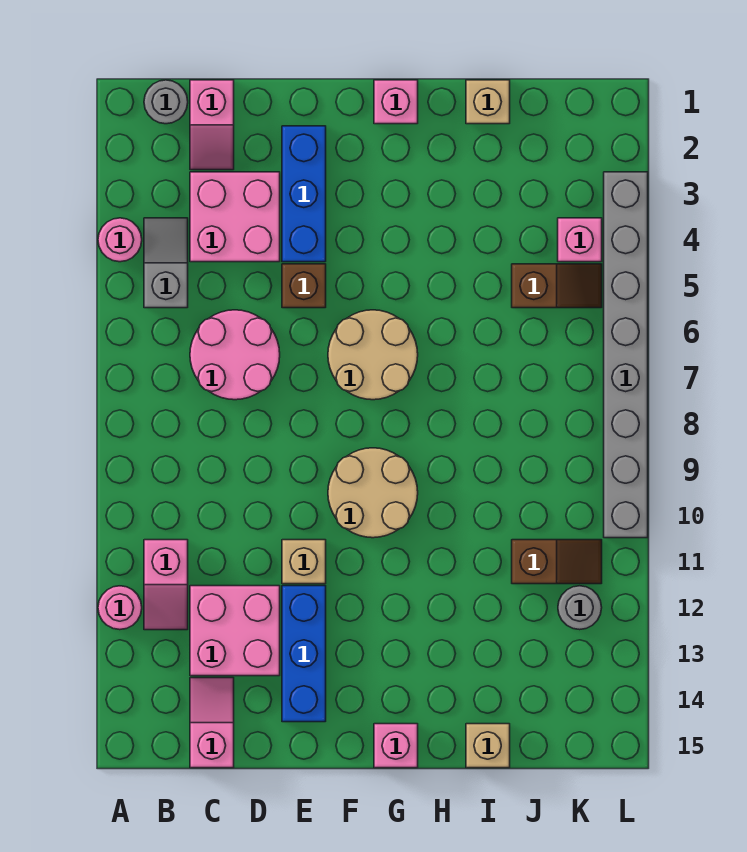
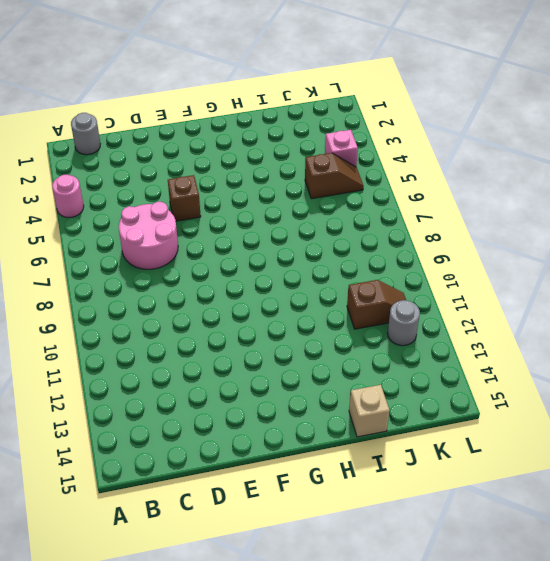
none -> pink round brick A12 level 1
none -> grey slope B4:B5 level 1 top 5
none -> pink slope B11:B12 level 1 top 11

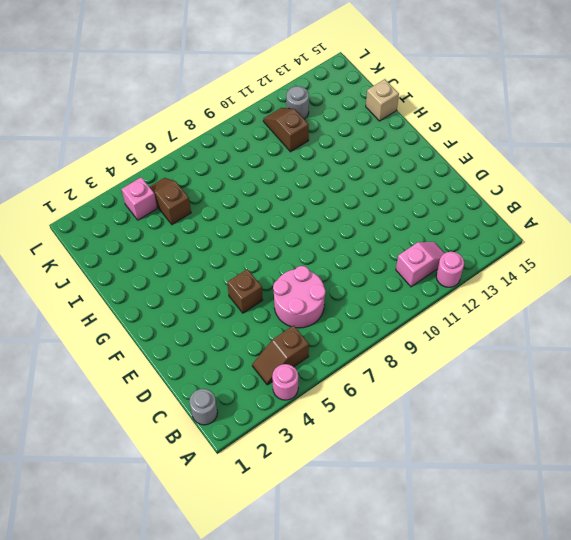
brown slope B4:B5 level 1 top 5 -> grey slope B4:B5 level 1 top 5
none -> pink slope C1:C2 level 1 top 1
none -> pink brick C3:D4 level 1
none -> pink brick C12:D13 level 1

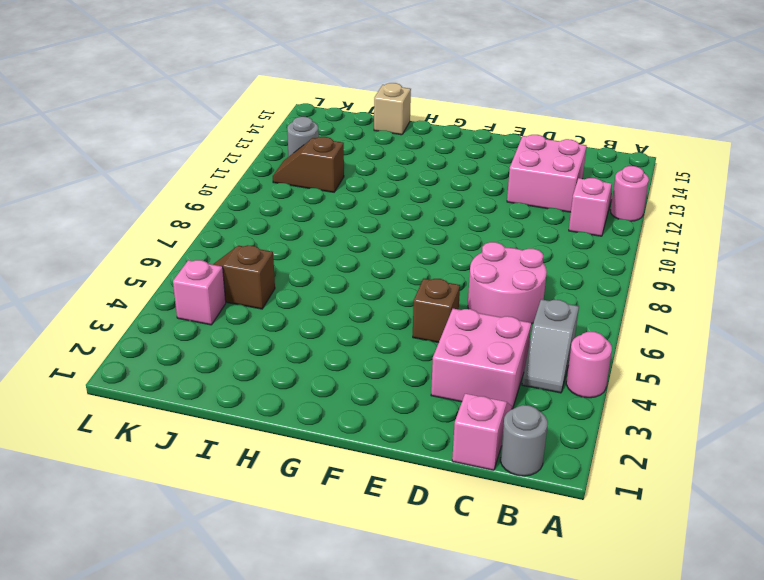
none -> pink slope C14:C15 level 1 top 15
none -> blue brick E2:E4 level 1
none -> tan brick E11 level 1

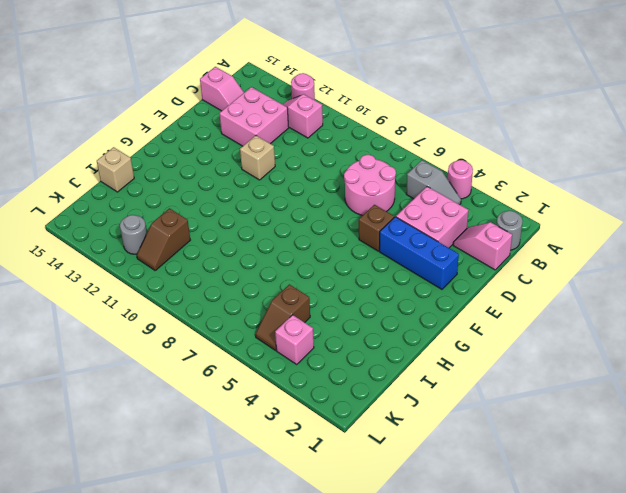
none -> blue brick E12:E14 level 1
none -> tan round brick F6:G7 level 1
none -> tan round brick F9:G10 level 1

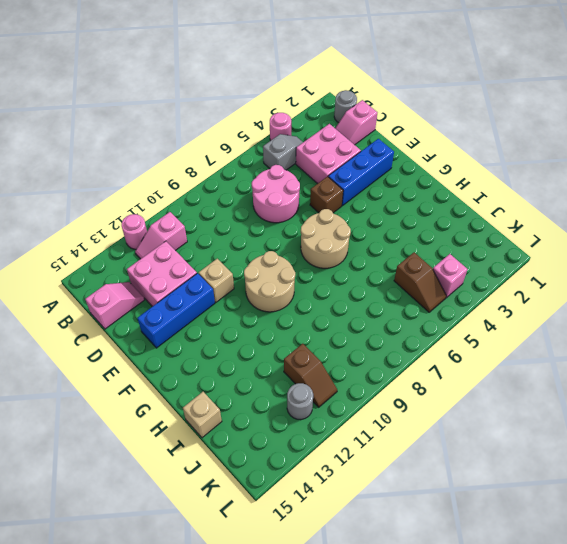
none -> pink brick G1 level 1
none -> pink brick G15 level 1
none -> tan brick I1 level 1

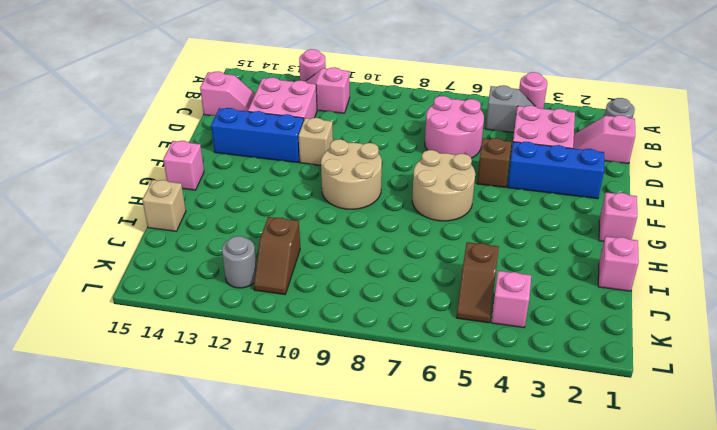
pink brick I1 level 1 -> tan brick I1 level 1
none -> grey brick L3:L10 level 1

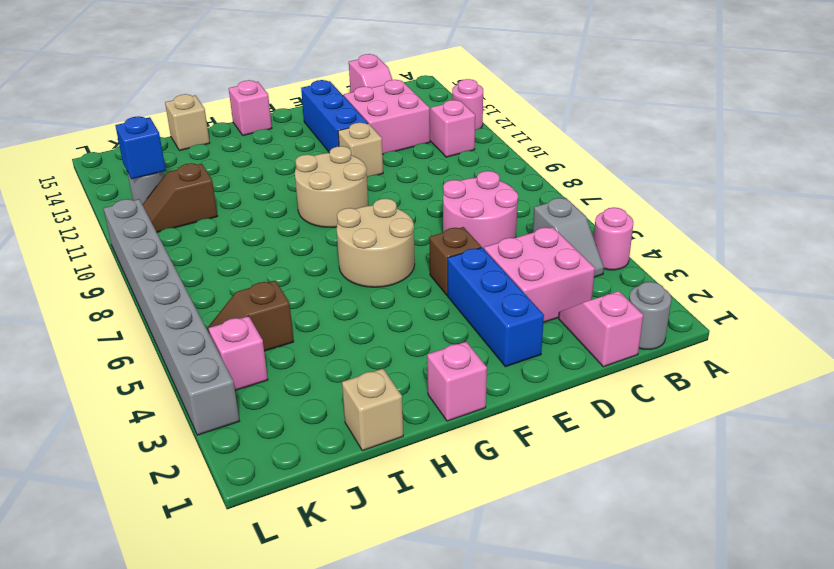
blue brick K12 level 2 -> none

